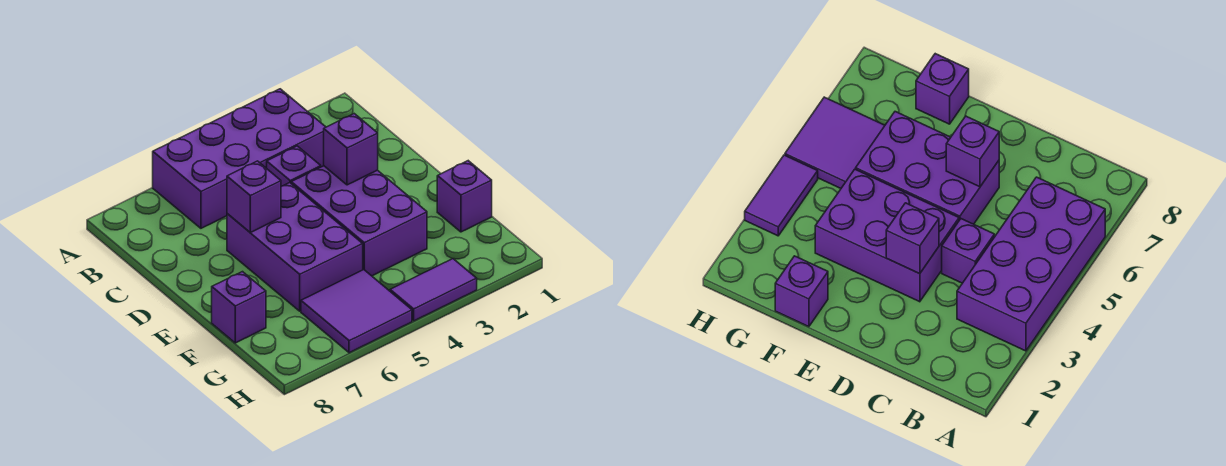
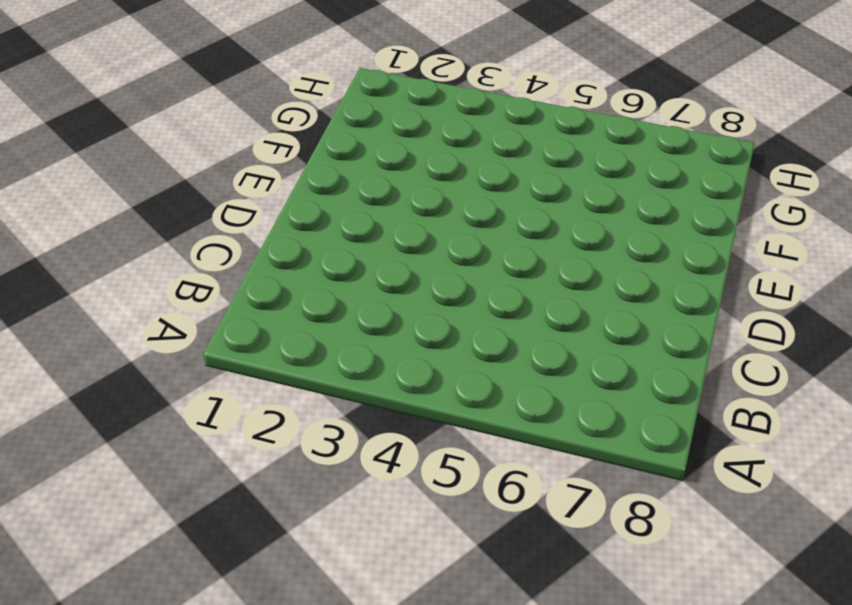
none -> purple brick A3:B6 level 1
none -> purple brick C4 level 1

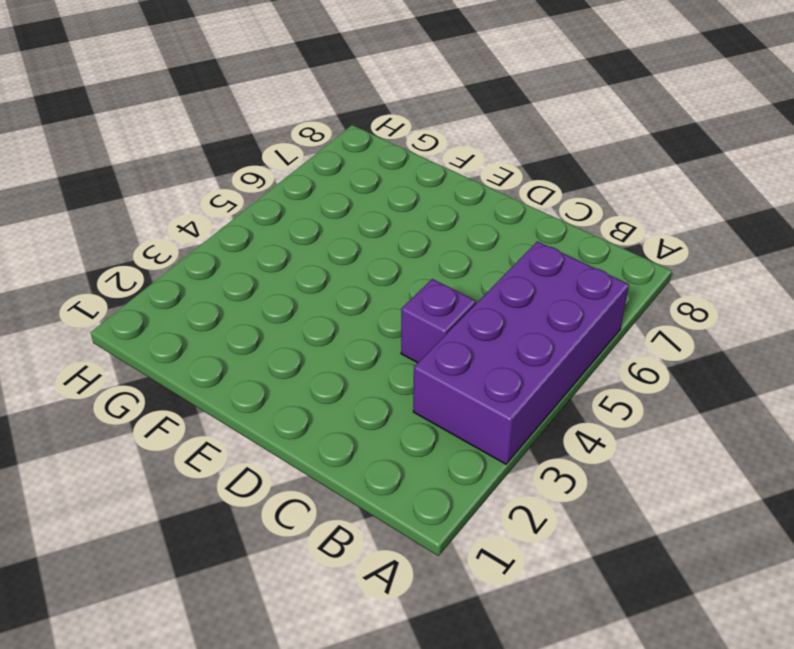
none -> purple brick D3:F4 level 1
none -> purple brick D5:F6 level 1

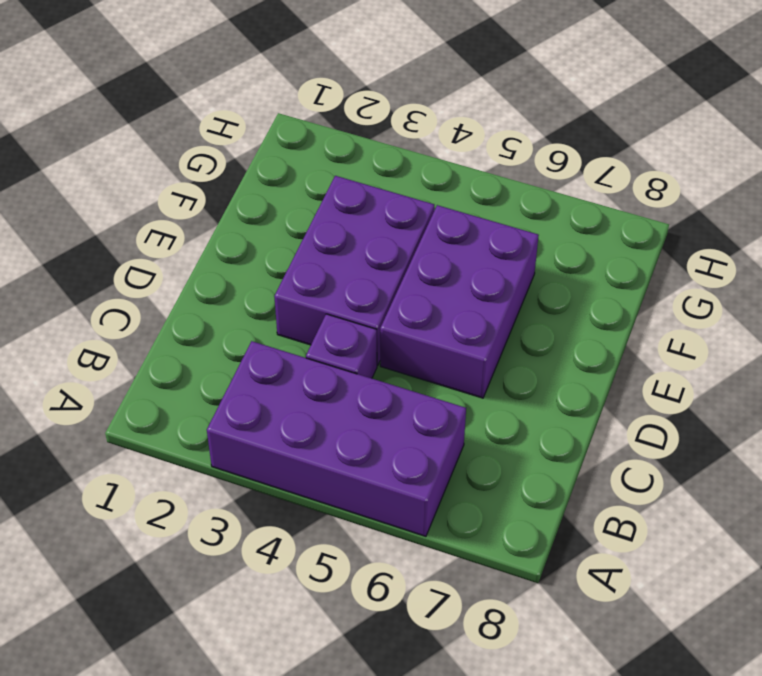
none -> purple brick F1 level 1
none -> purple brick F8 level 1

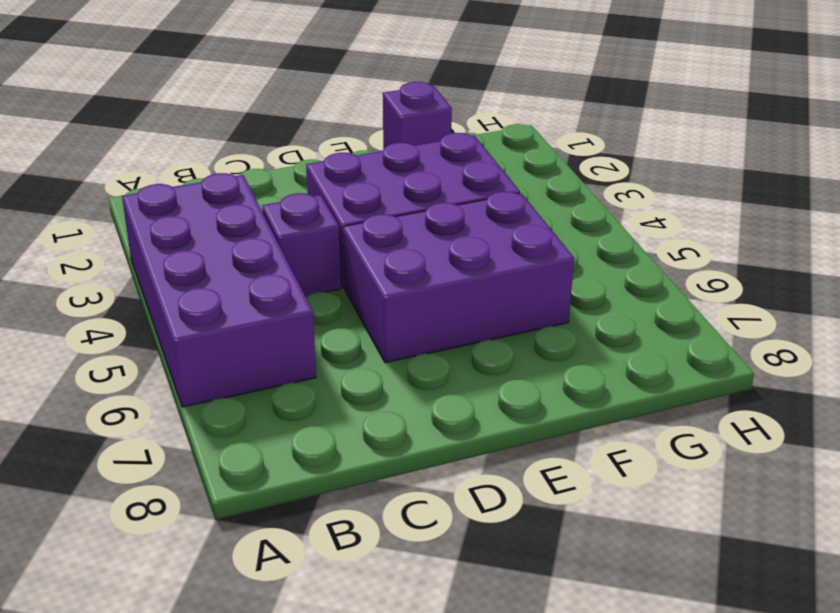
none -> purple brick F8 level 1
none -> purple tile G5:H6 level 1

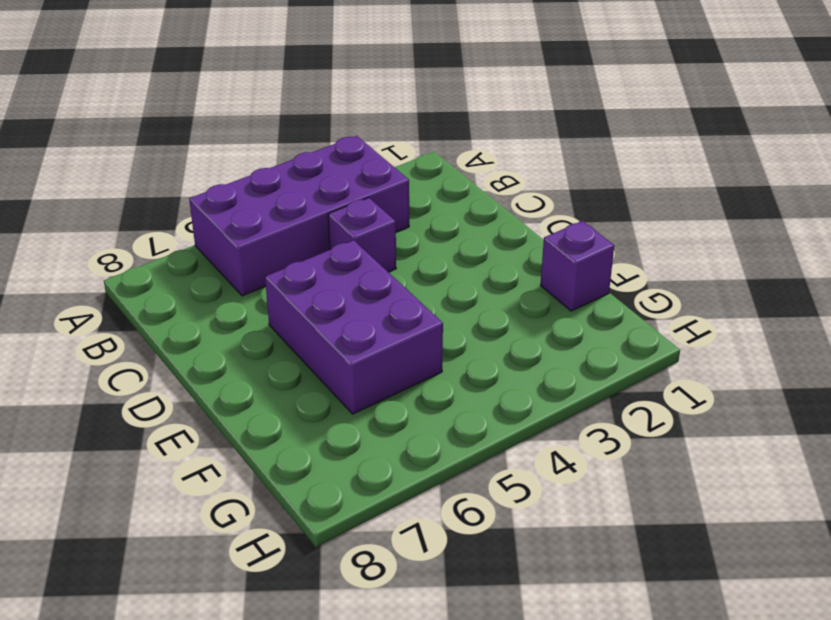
none -> purple brick D3:F4 level 1
none -> purple brick F8 level 1

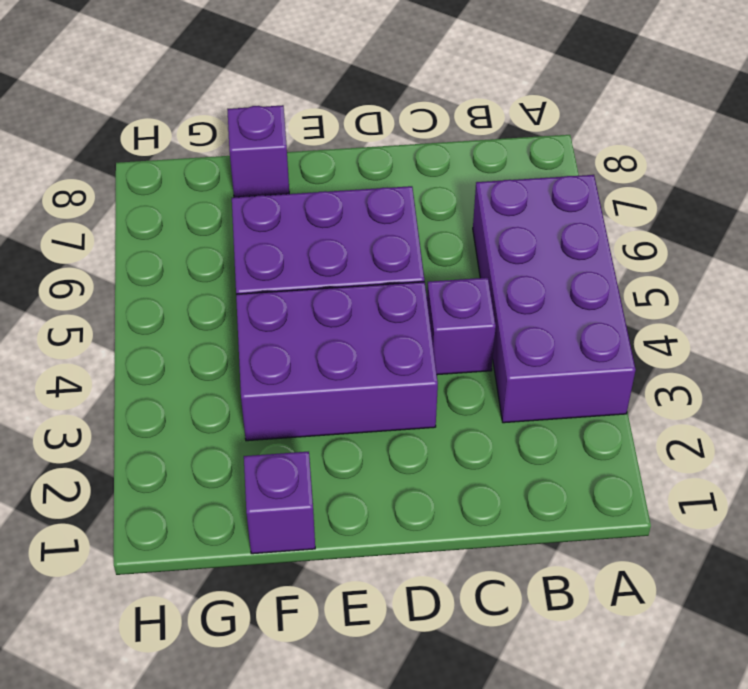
none -> purple tile G5:H6 level 1
none -> purple tile H3:H4 level 1

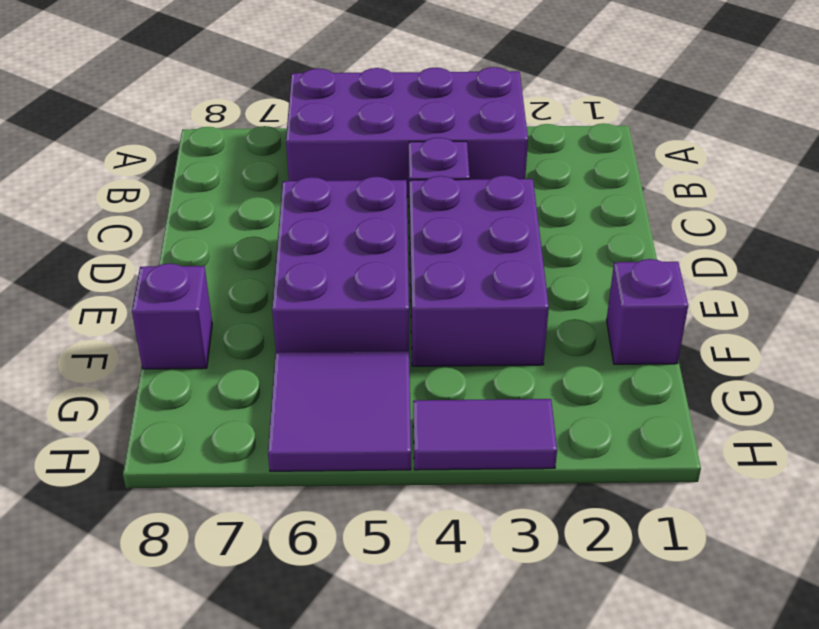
none -> purple brick D3 level 2
none -> purple brick D6 level 2

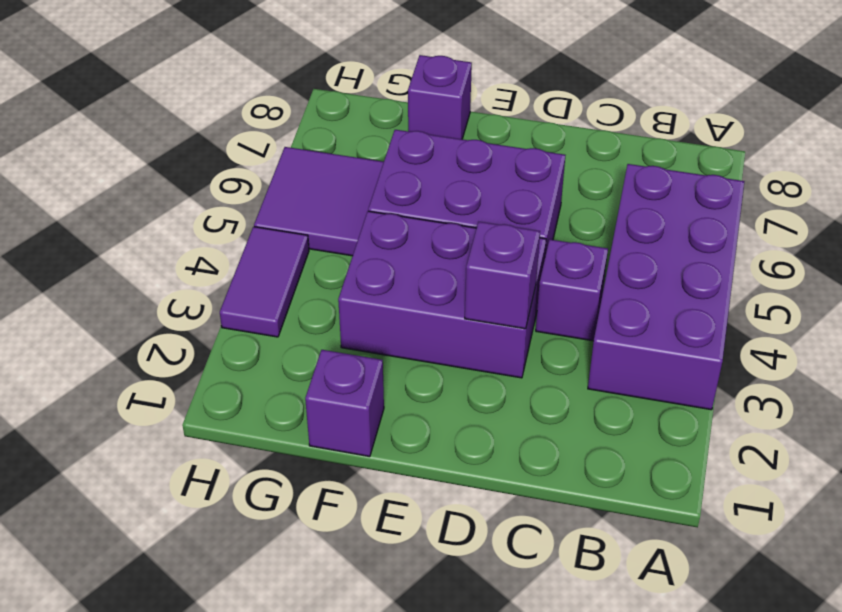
none -> purple brick D6 level 2

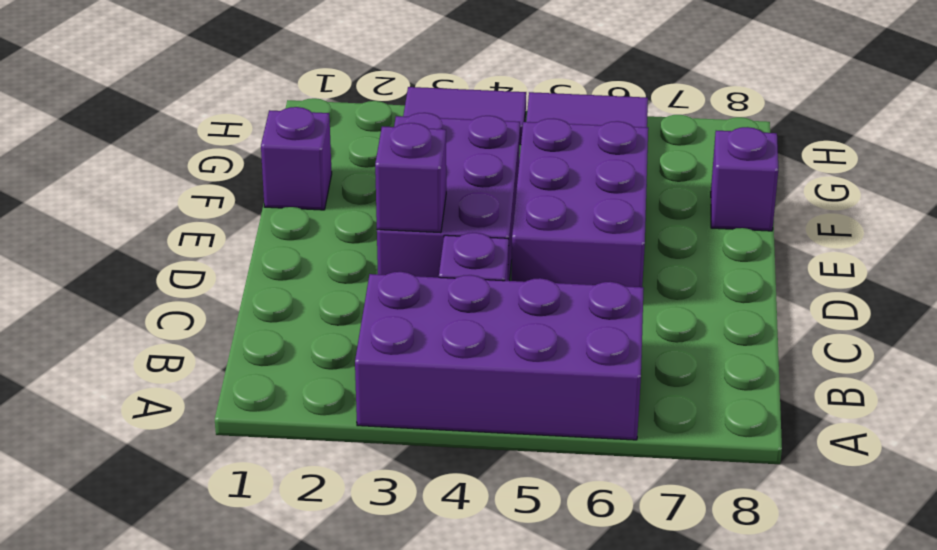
none -> purple brick D6 level 2

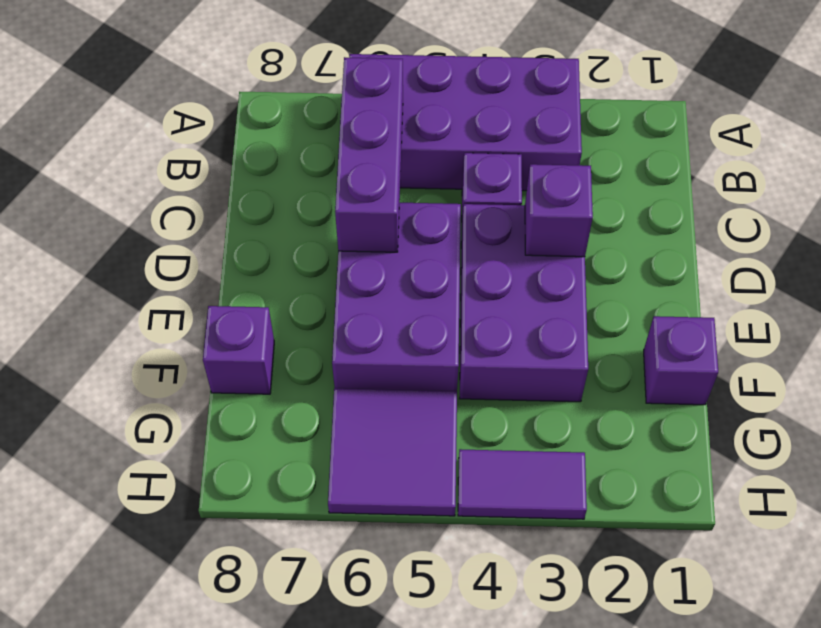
purple brick B6:D6 level 2 -> purple brick D6 level 2

